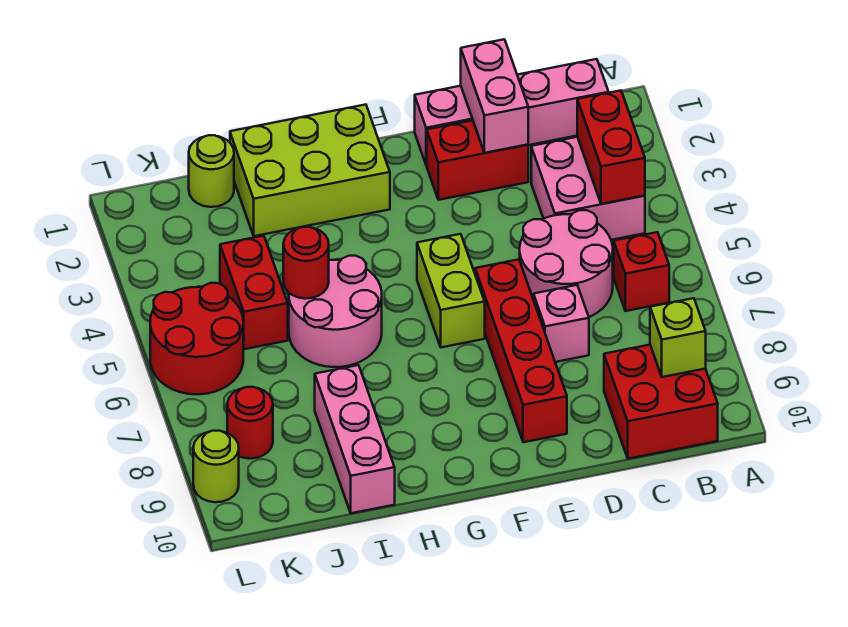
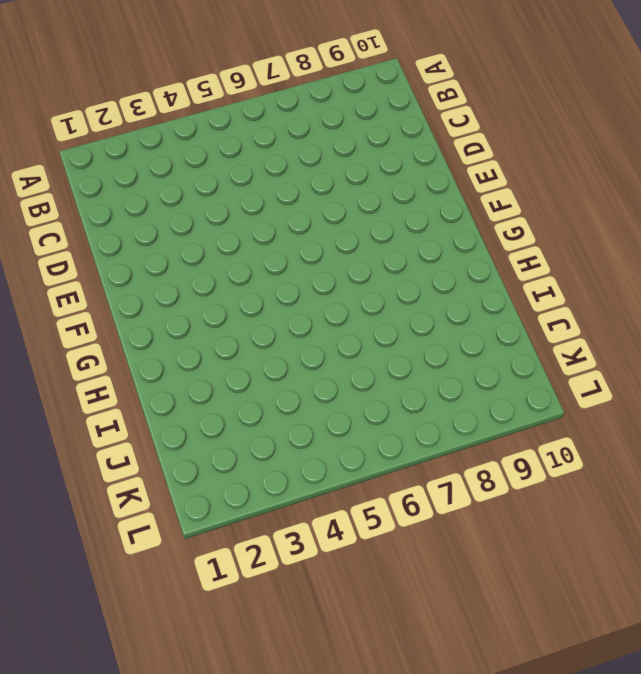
none -> pink brick B1:E1 level 1
none -> pink brick B3:C4 level 1
none -> red brick B6 level 1

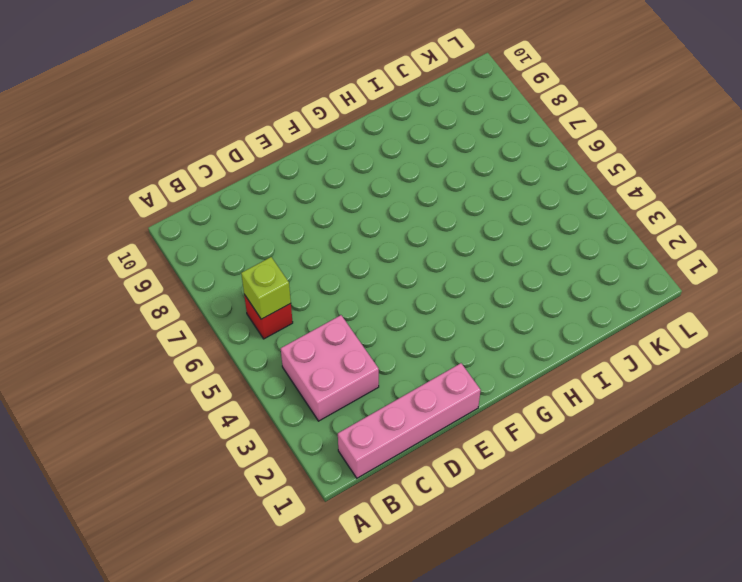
lime brick B6 level 2 -> lime brick B9 level 2
none -> red brick B9:C10 level 1
none -> pink round brick C5:D6 level 1
none -> red brick D2:E2 level 1

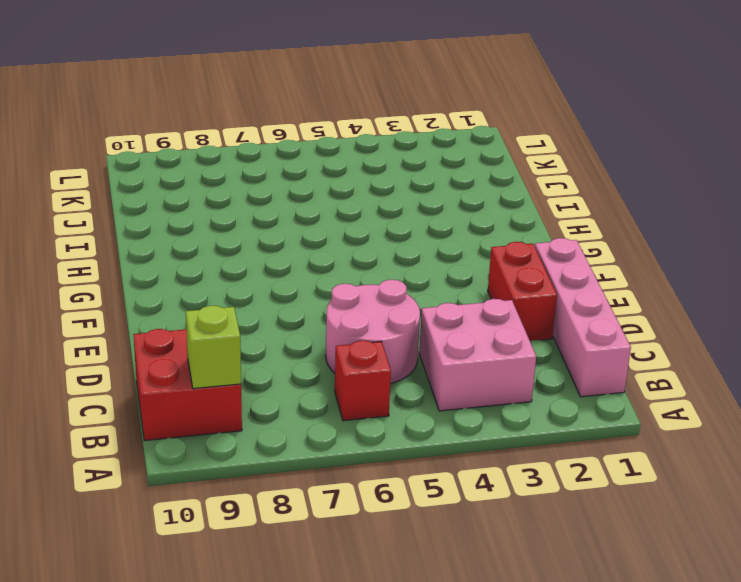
none -> pink brick D7 level 1
none -> red brick E6:E9 level 1
none -> lime brick F5:F6 level 1

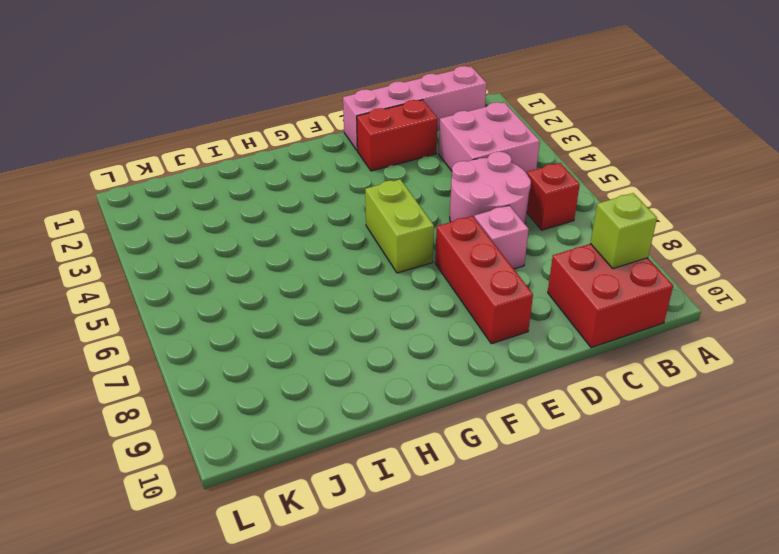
red brick E7:E9 level 1 -> red brick E6:E9 level 1
none -> lime brick G1:I2 level 1
none -> pink round brick H5:I6 level 1
none -> pink brick I8:I10 level 1

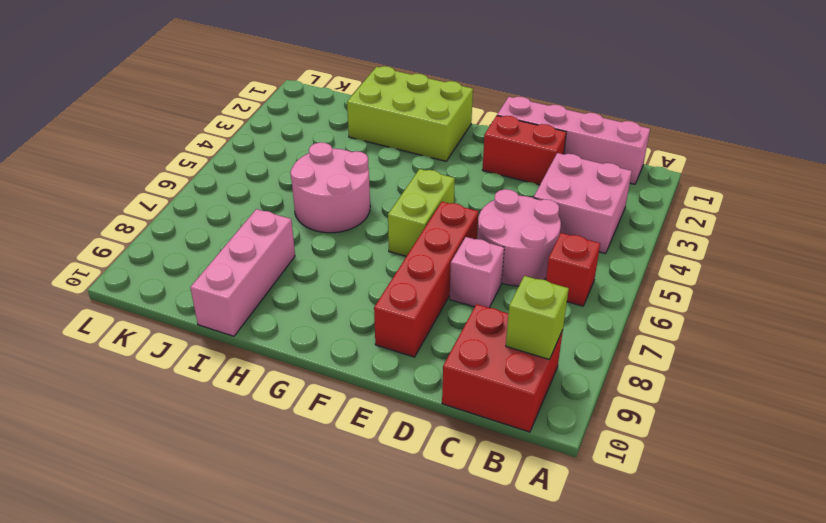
none -> lime round brick J1 level 1
none -> red brick J4:J5 level 1
none -> red round brick K5:L6 level 1

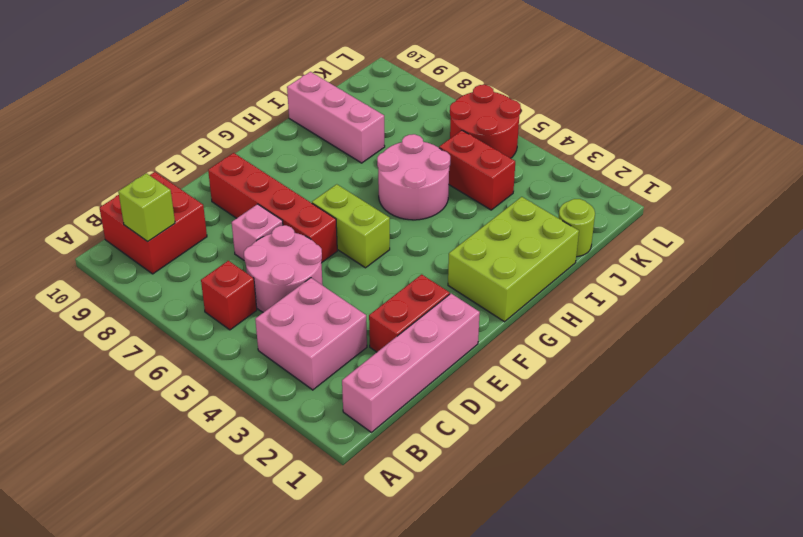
none -> red round brick K8 level 1
none -> lime round brick L9 level 1
none -> red brick B3:B4 level 2

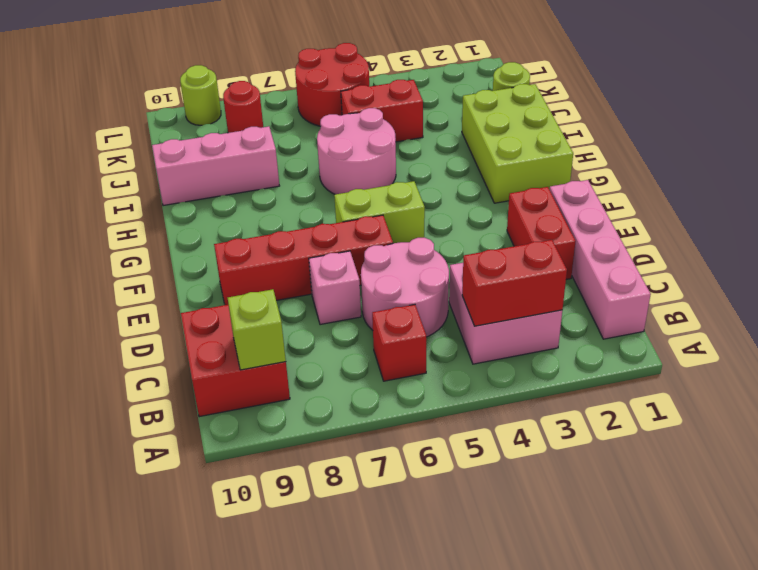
none -> pink brick D1:D2 level 2
none -> red round brick I5 level 2

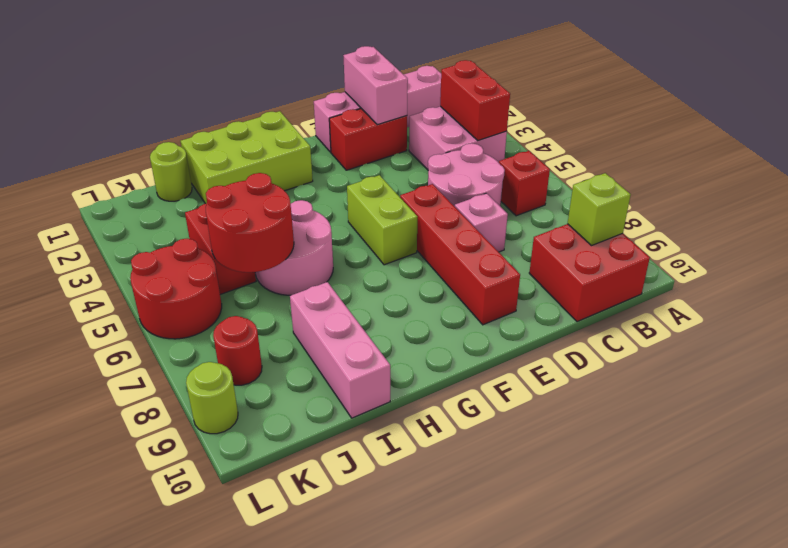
red round brick I5:J6 level 2 -> red round brick I5 level 2

